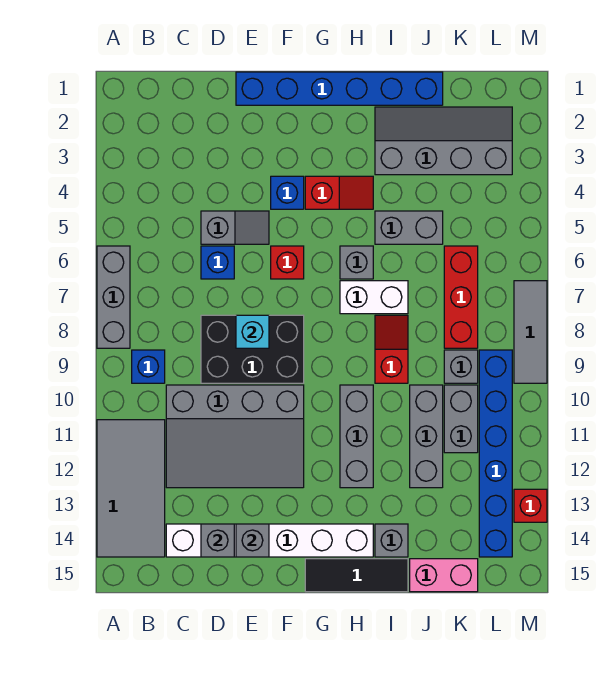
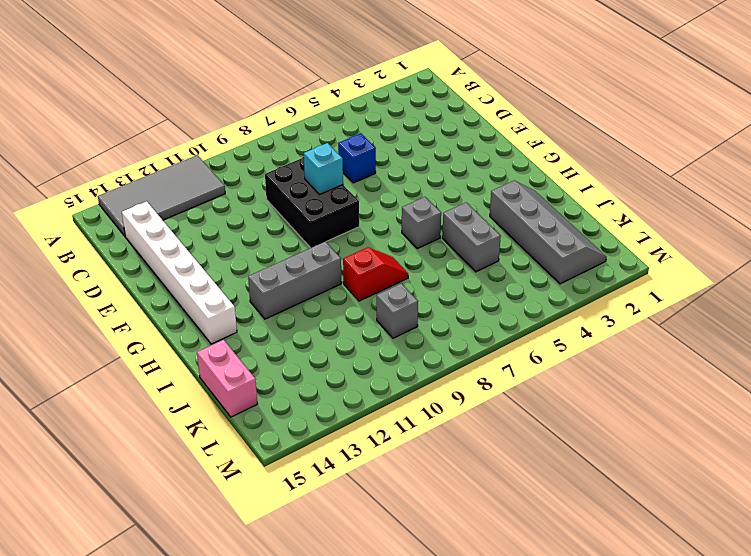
none -> grey brick A6:A8 level 1
none -> blue brick B9 level 1
none -> grey slope C10:F12 level 1 top 10
none -> grey slope D5:E5 level 1 top D

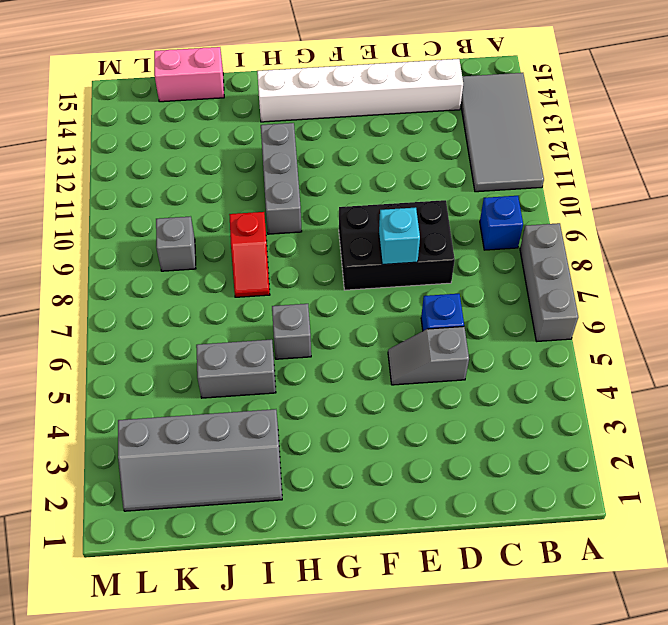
none -> grey slope C10:F12 level 1 top 10
none -> blue brick E1:J1 level 1
none -> blue brick F4 level 1
none -> red brick F6 level 1

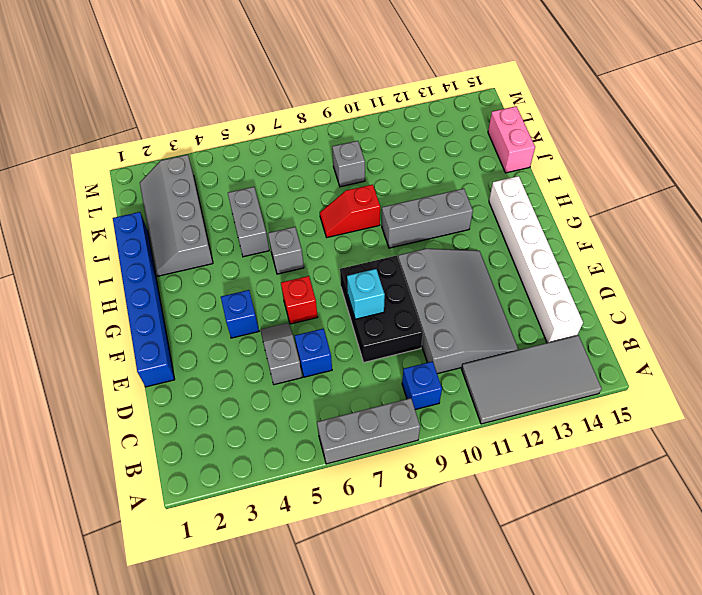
none -> red slope G4:H4 level 1 top G
none -> black tile G15:I15 level 1
none -> white brick H7:I7 level 1
none -> grey brick I14 level 1

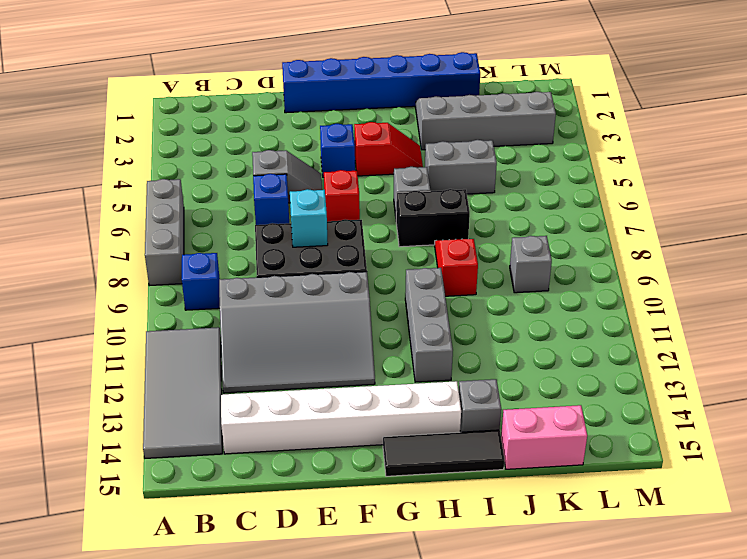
black brick H7:I7 level 1 -> white brick H7:I7 level 1
none -> grey brick J10:J12 level 1
none -> red brick K6:K8 level 1
none -> grey brick K10:K11 level 1
none -> blue brick L9:L14 level 1

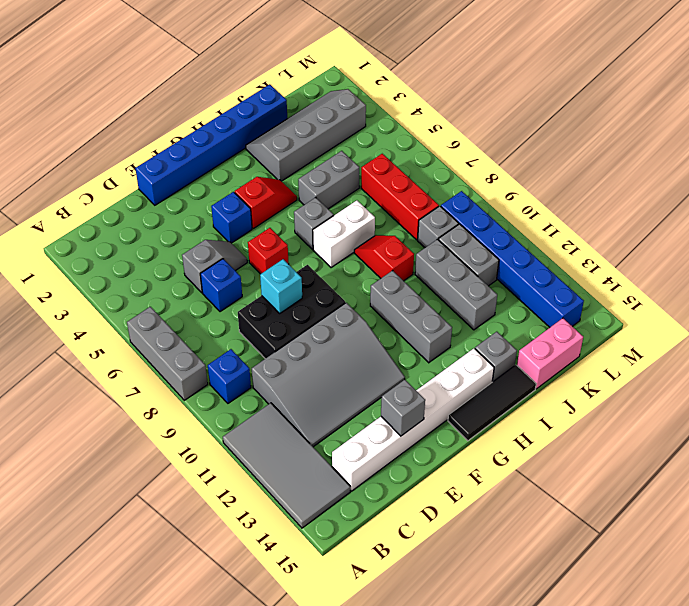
none -> grey tile M7:M9 level 1
none -> red brick M13 level 1
none -> grey brick D14 level 2

